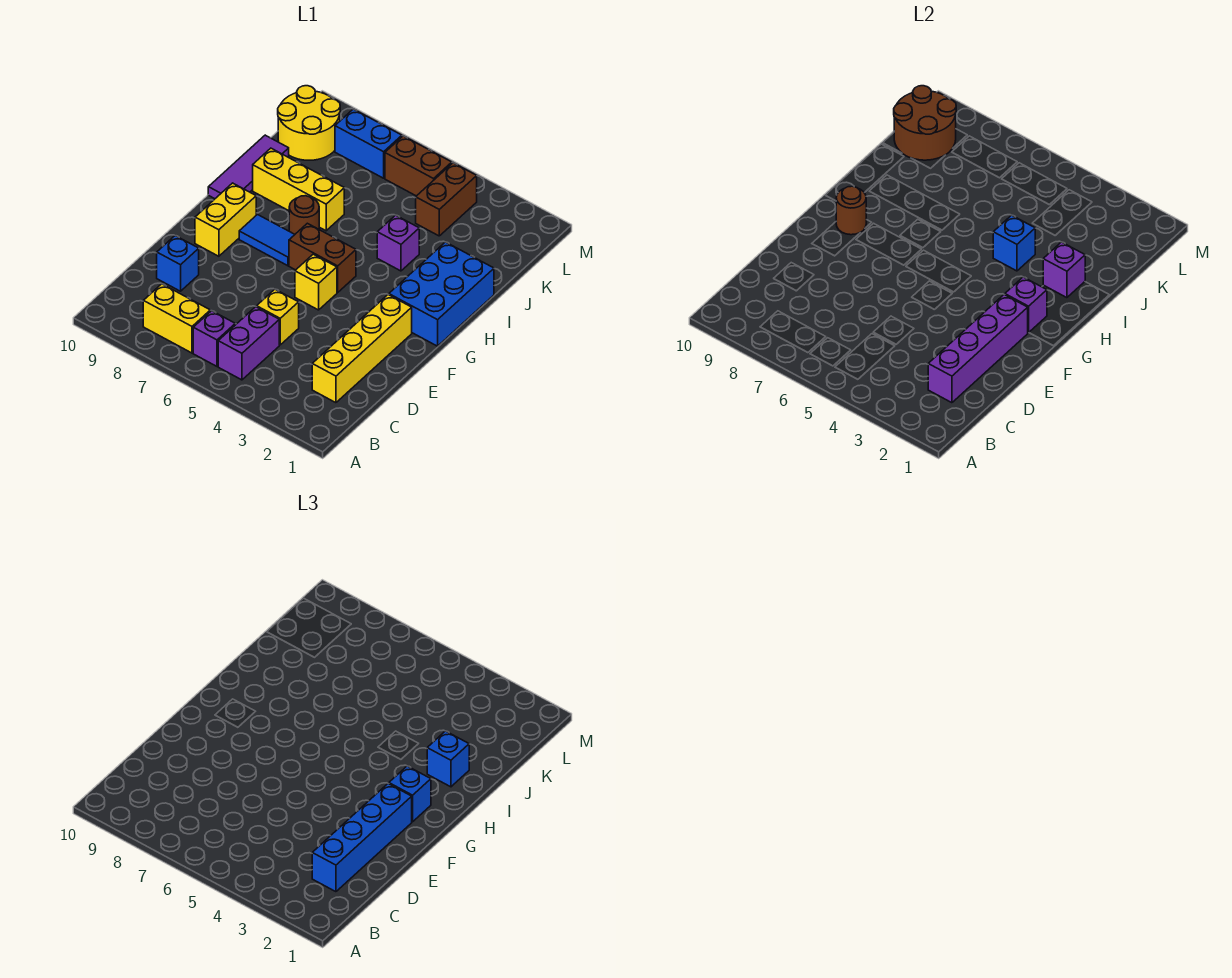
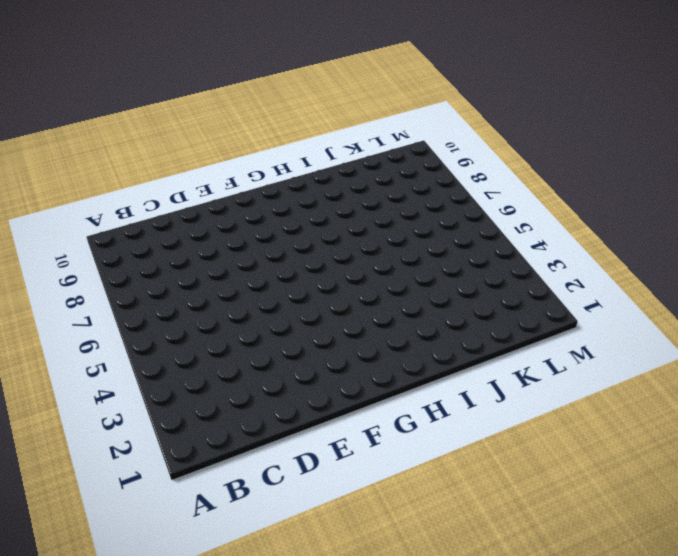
none -> purple brick B5:C5 level 1
none -> purple brick B6 level 1
none -> yellow brick B7:B8 level 1

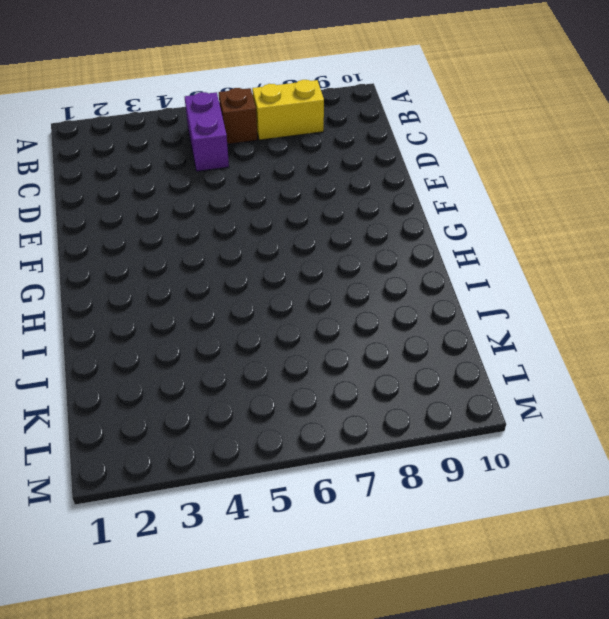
brown brick B6 level 1 -> purple brick B6 level 1
none -> yellow brick C2:F2 level 1
none -> yellow brick D5 level 1
none -> blue brick D9 level 1

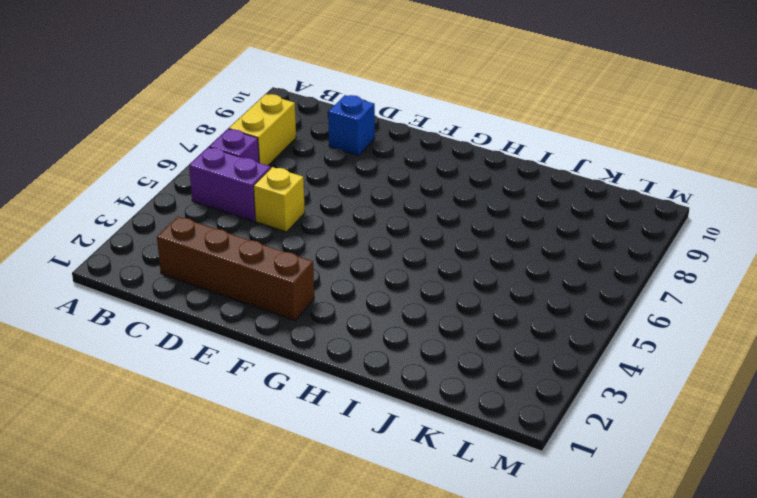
brown brick C2:F2 level 1 -> yellow brick C2:F2 level 1
none -> yellow brick F5 level 1
none -> yellow brick F9:G9 level 1
none -> blue brick G1:I2 level 1

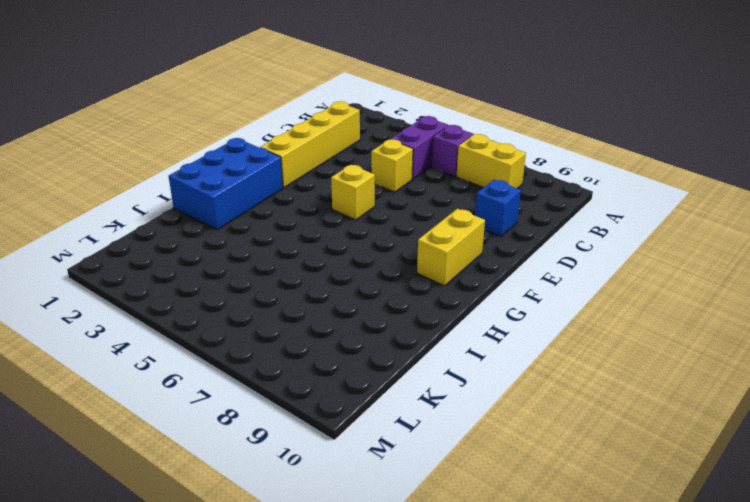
none -> brown brick G5:G6 level 1
none -> blue tile G7:G8 level 1
none -> brown round brick H7 level 1

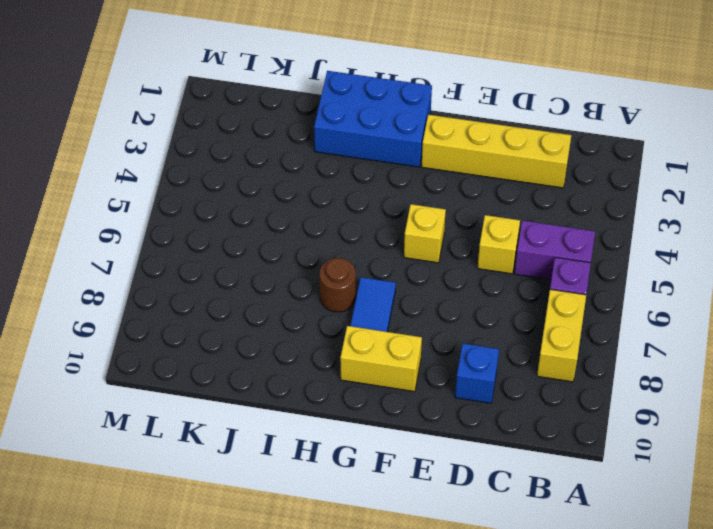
none -> brown brick G5:G6 level 1
none -> purple tile H10:J10 level 1
none -> purple brick I4 level 1

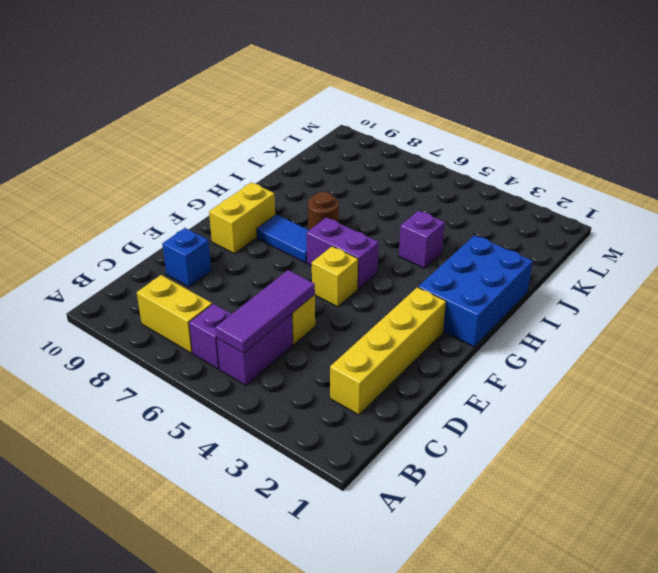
purple tile B5:D5 level 2 -> purple tile H10:J10 level 1
purple brick G5:G6 level 1 -> brown brick G5:G6 level 1
none -> yellow brick I7:I9 level 1
none -> brown brick K4:L4 level 1
none -> yellow round brick K9:L10 level 1

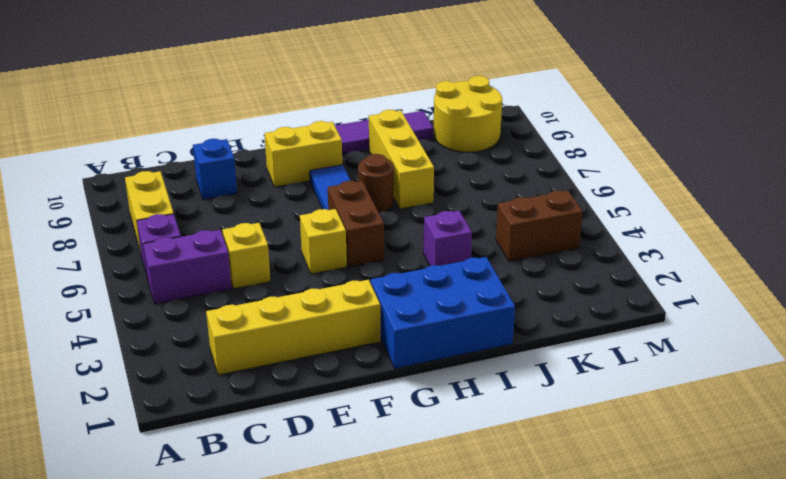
none -> brown brick L5:L6 level 1
none -> blue brick L7:L8 level 1
none -> purple brick C2:F2 level 2

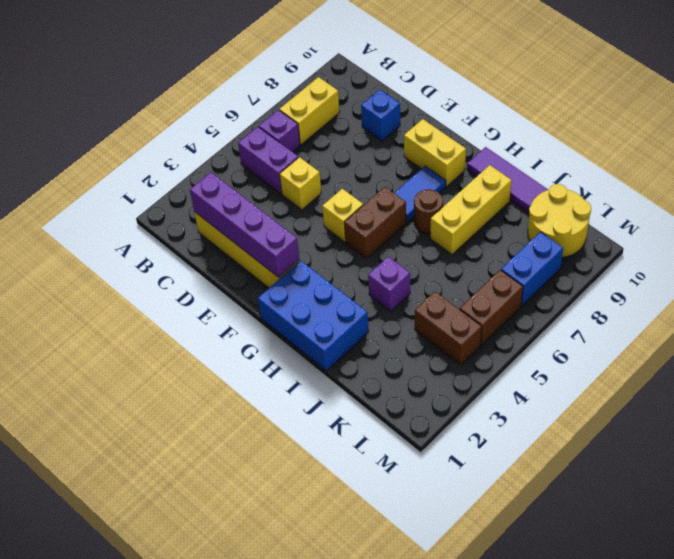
none -> purple brick G2 level 2
none -> brown round brick G9 level 2
none -> purple brick I2 level 2

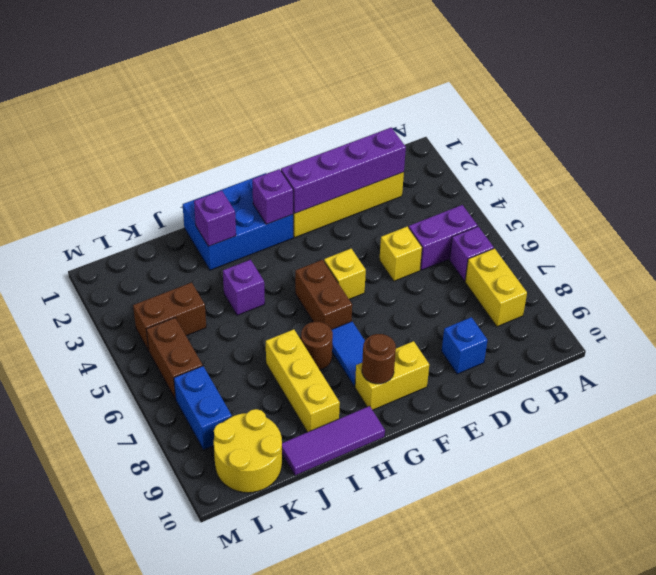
none -> blue brick I4 level 2
none -> brown round brick K9:L10 level 2
none -> blue brick C2:F2 level 3

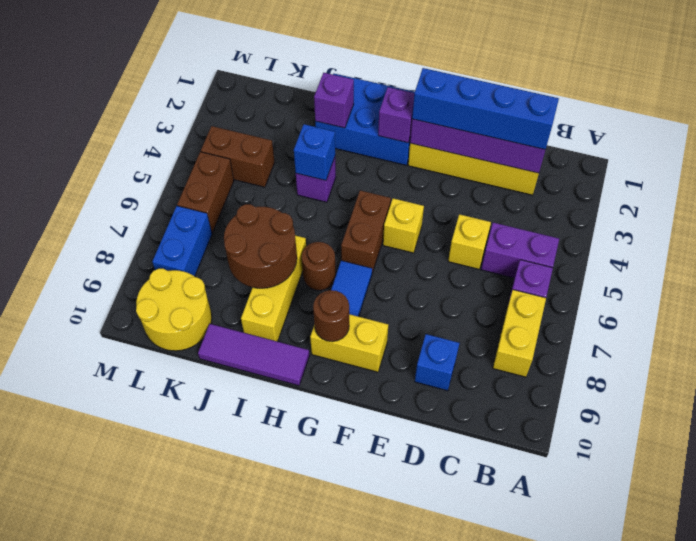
brown round brick I7:J8 level 2 -> brown round brick K9:L10 level 2
none -> blue brick G2 level 3
none -> blue brick I2 level 3

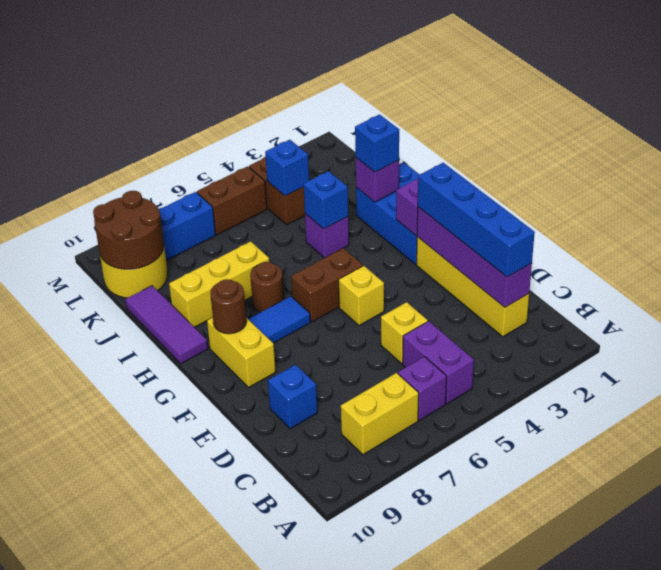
blue brick K4 level 2 -> blue brick G2 level 3

